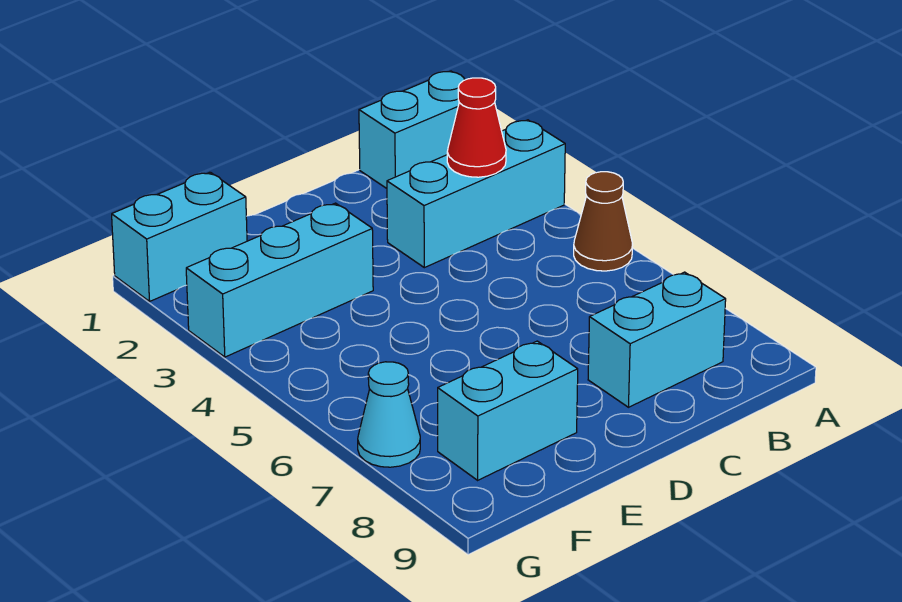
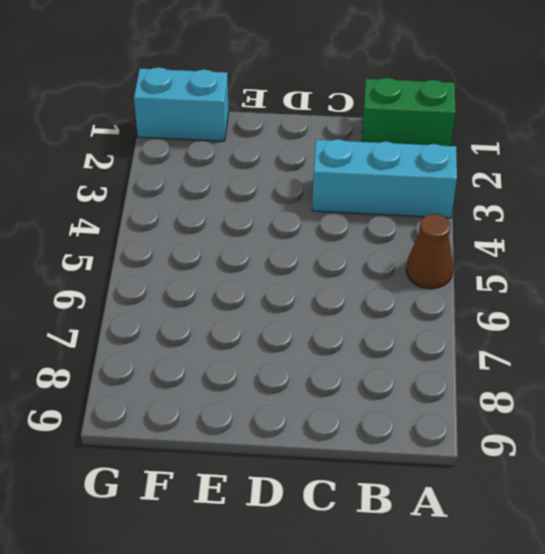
green brick A1:B1 level 1 -> cyan brick A1:B1 level 1
none -> cyan brick B8:C8 level 1
none -> cyan brick E3:G3 level 1

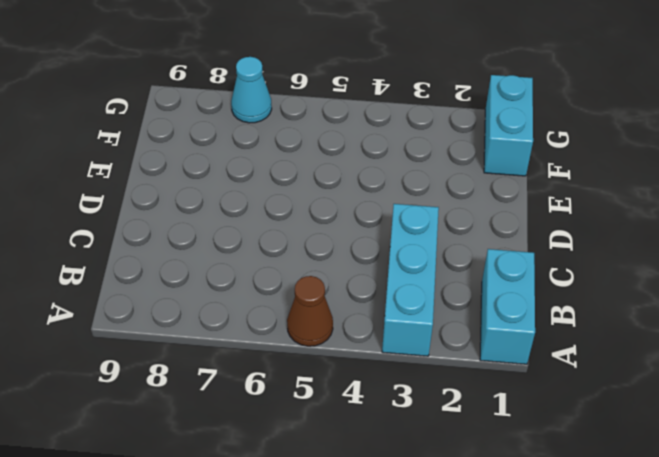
none -> cyan brick B8:C8 level 1
none -> cyan brick E3:G3 level 1

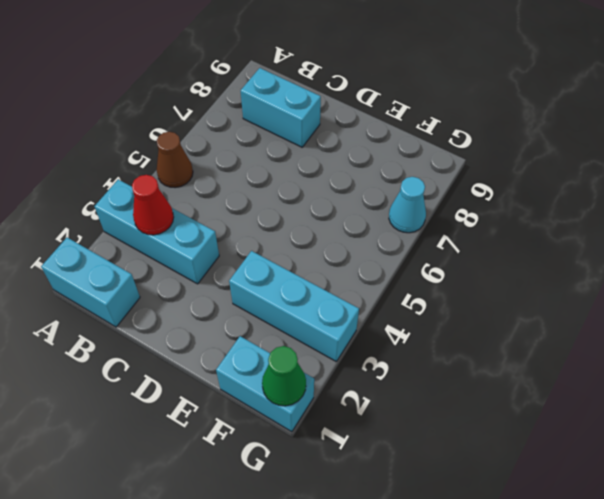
green cone G1 level 2 -> none
none -> cyan brick E8:F8 level 1

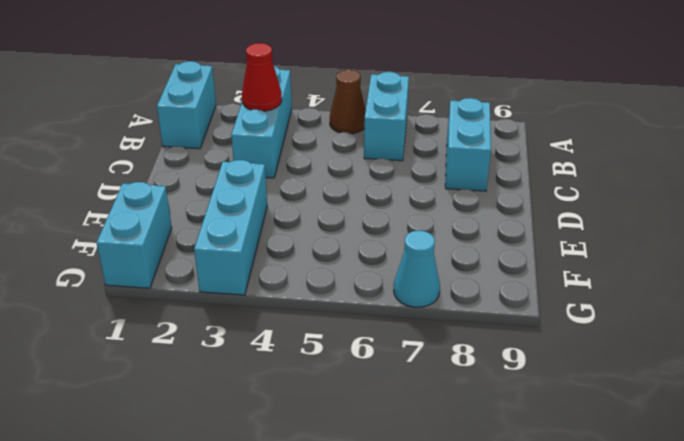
cyan brick A6:B6 level 1 -> cyan brick E8:F8 level 1

